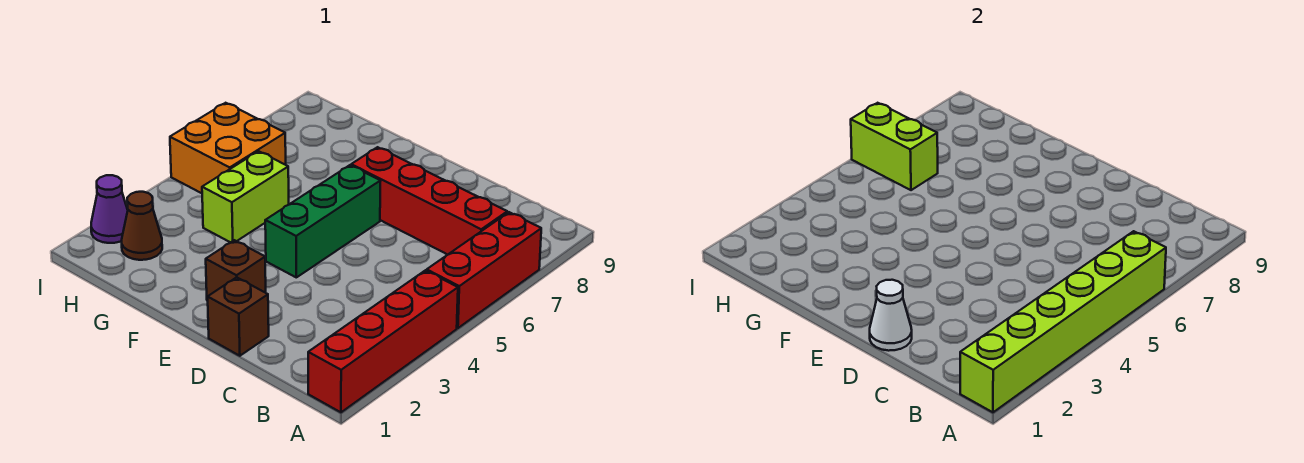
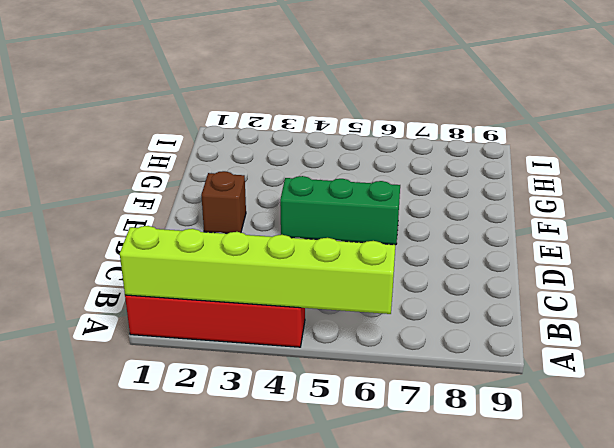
none -> red brick A5:A7 level 1
none -> red brick B7:E7 level 1
none -> brown brick D1 level 1

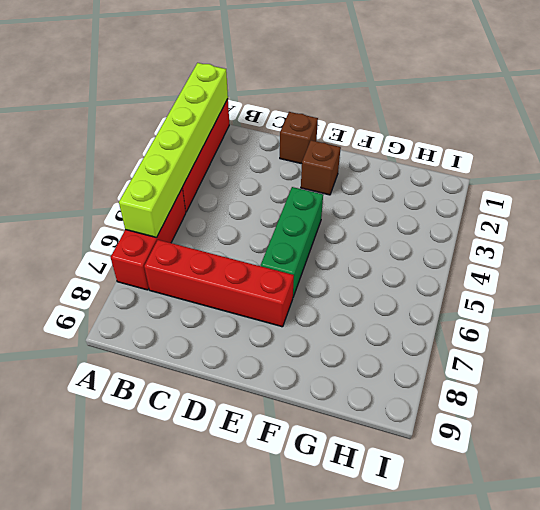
none -> lime brick G4:G5 level 1
none -> brown cone H2 level 1
none -> orange brick H5:I6 level 1

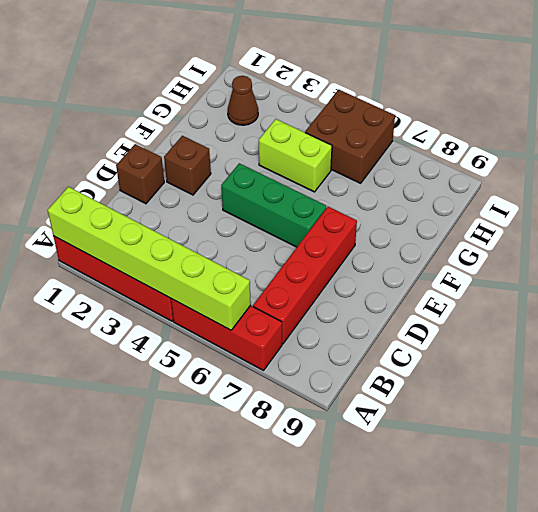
brown brick H5:I6 level 1 -> orange brick H5:I6 level 1
none -> purple cone I2 level 1
none -> white cone D1 level 2
none -> lime brick H6:I6 level 2

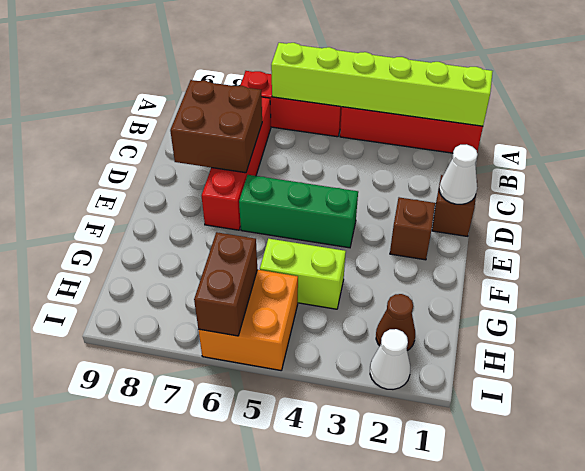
brown brick C7:D8 level 2 -> none
brown brick H6:I6 level 2 -> lime brick H6:I6 level 2
white cone I2 level 1 -> purple cone I2 level 1

